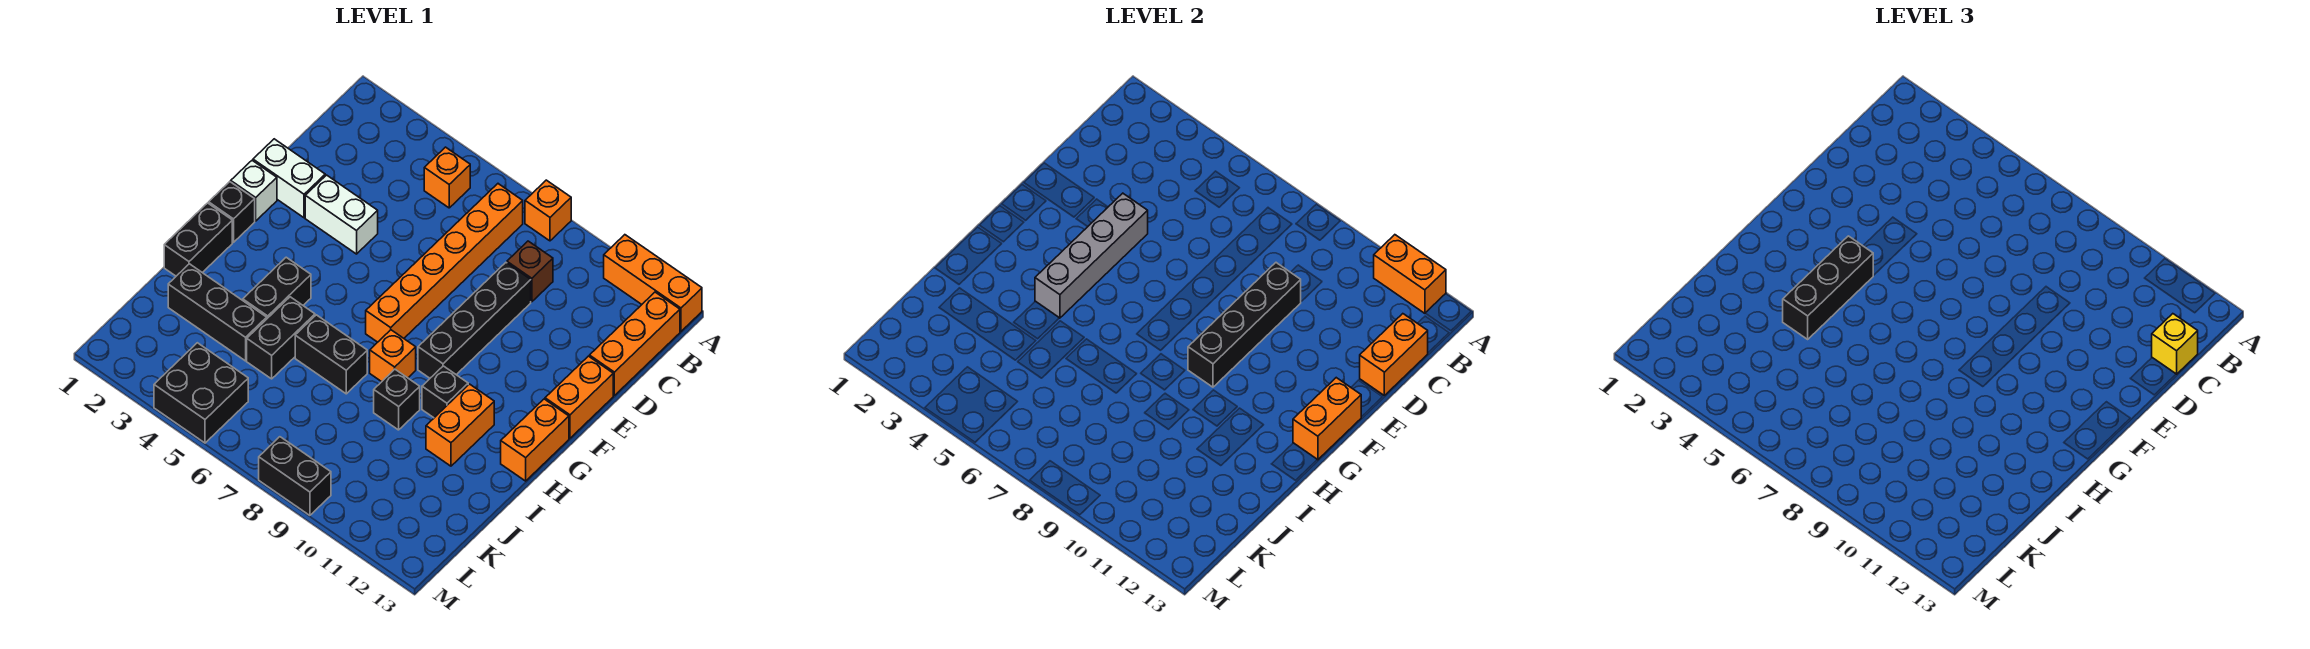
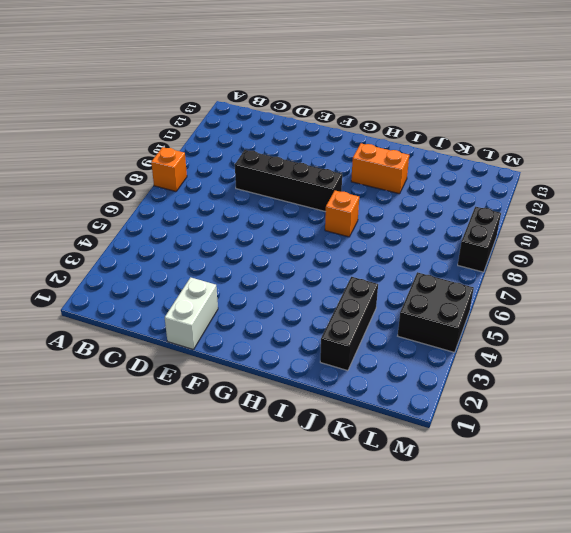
none -> orange brick A11:A13 level 1
none -> orange brick B5 level 1
none -> orange brick B7:G7 level 1
none -> orange brick B13:D13 level 1

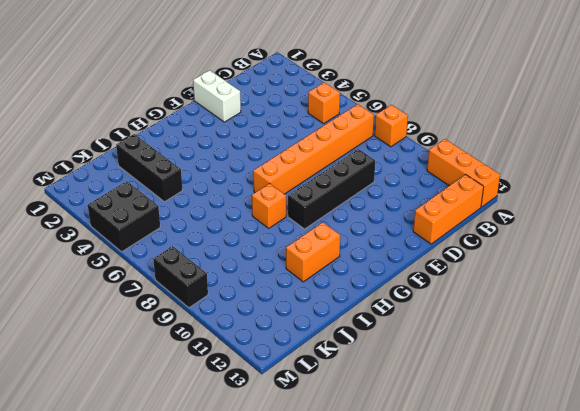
none -> brown brick C9 level 1
none -> white brick E3:E4 level 1
none -> orange brick E13:F13 level 1
none -> white brick F1 level 1

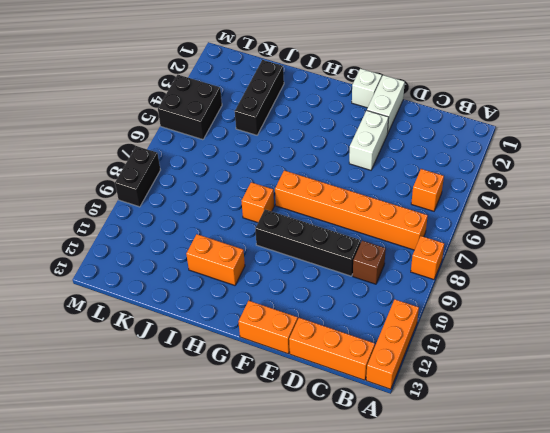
none -> black brick G1 level 1
none -> orange brick G13:H13 level 1
none -> black brick H1:I1 level 1
none -> black brick H4:I4 level 1

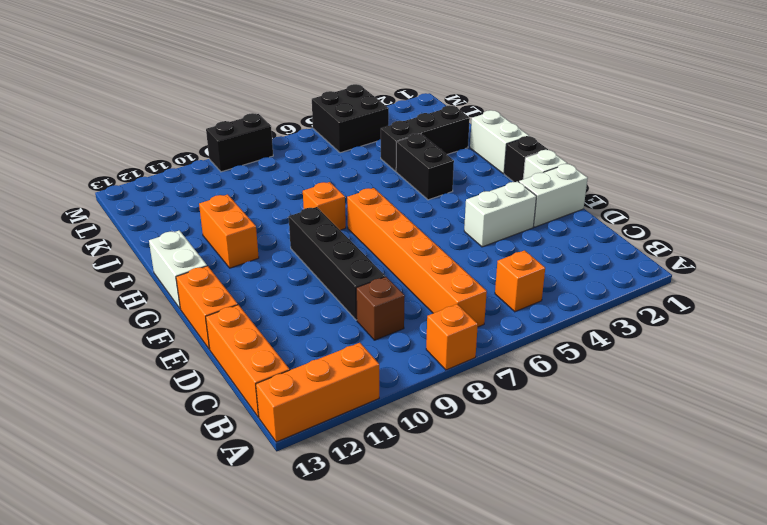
white brick G13:H13 level 1 -> orange brick G13:H13 level 1
white brick H1:I1 level 1 -> black brick H1:I1 level 1
none -> black brick H10 level 1
none -> black brick I5:J5 level 1
none -> black brick I6:I7 level 1
none -> black brick I9 level 1

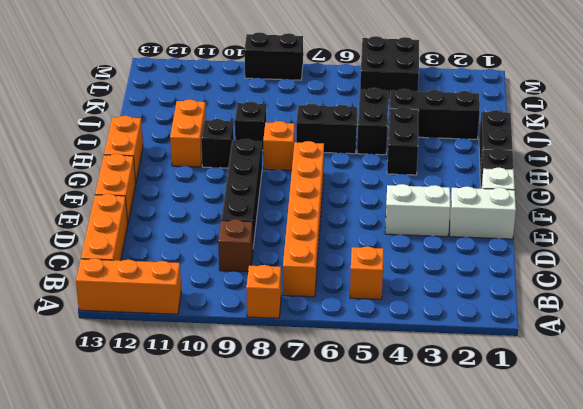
none -> orange brick A11:A12 level 2
none -> orange brick C13:D13 level 2
none -> black brick D9:G9 level 2
none -> grey brick E4:H4 level 2

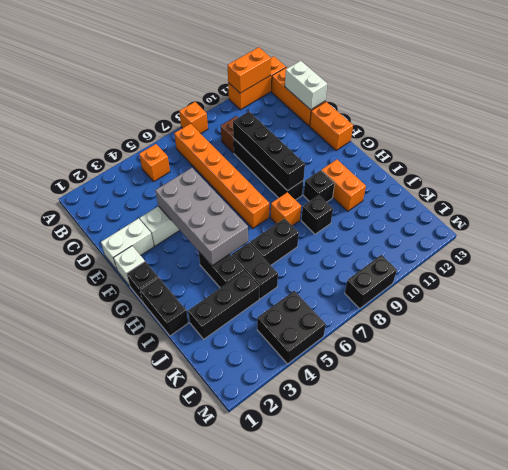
white brick C13:D13 level 2 -> orange brick C13:D13 level 2
grey brick E4:H5 level 2 -> grey brick E4:H4 level 2
none -> orange brick G13:H13 level 1
none -> orange brick F13:G13 level 2
none -> yellow brick C13 level 3
none -> black brick G4:I4 level 3

